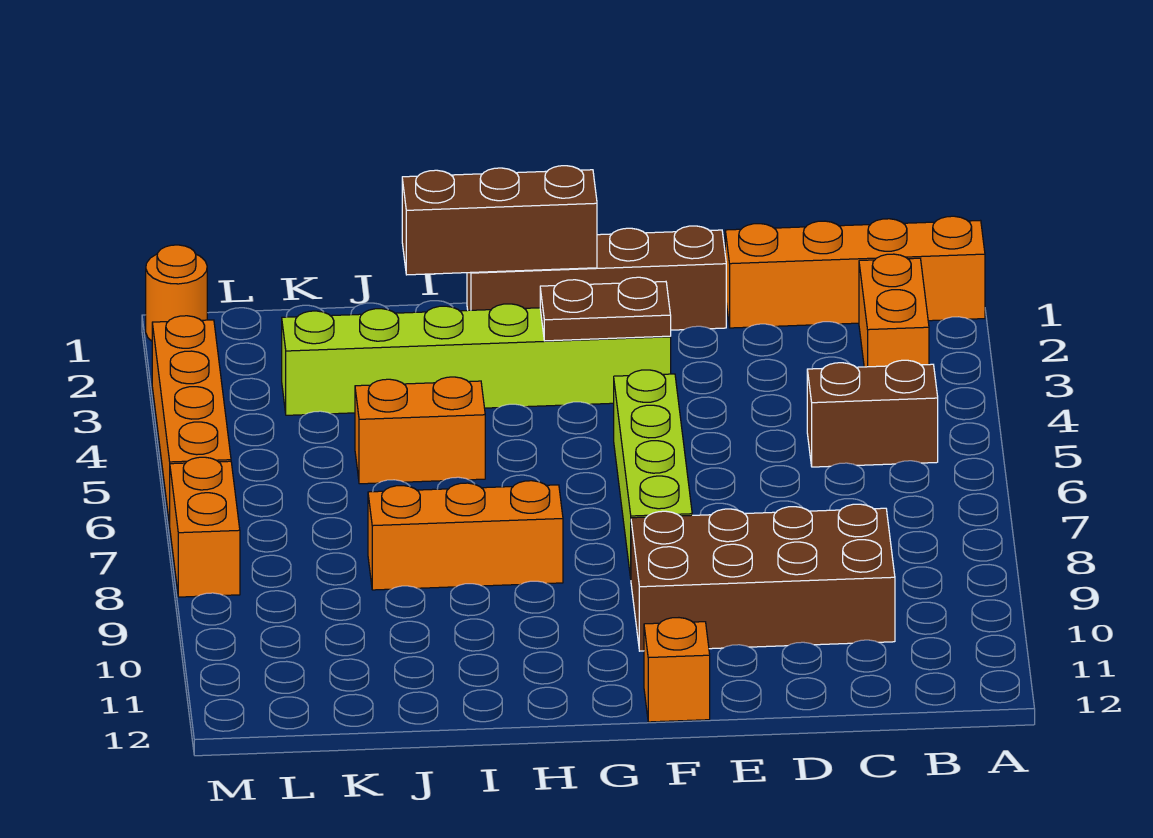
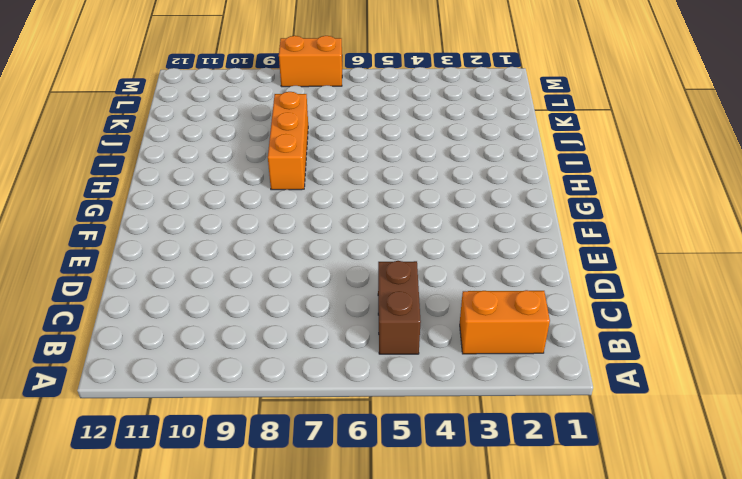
none -> orange brick A1:D1 level 1
none -> brown brick C9:F10 level 1
none -> brown brick E1:H1 level 1

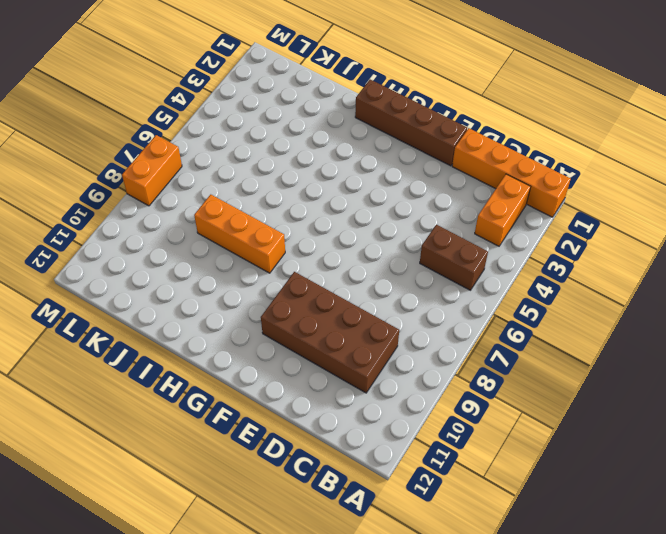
none -> lime brick F3:K3 level 1
none -> lime brick F5:F8 level 1
none -> orange brick F12 level 1

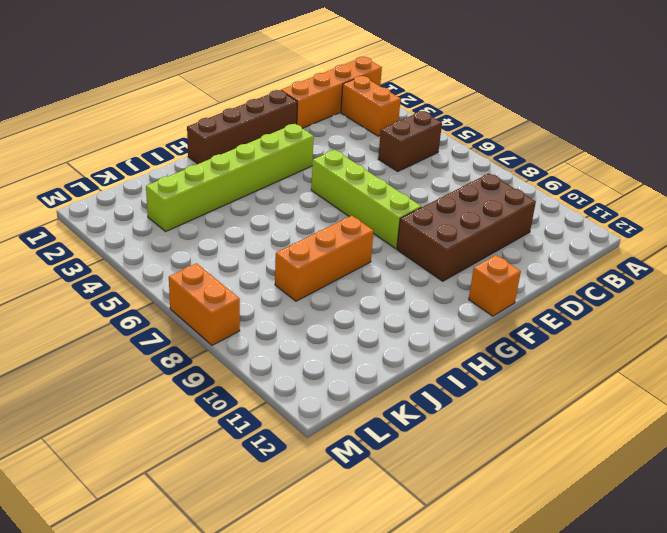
none -> orange brick I5:J5 level 1
none -> orange round brick M1 level 1
none -> orange brick M3:M6 level 1

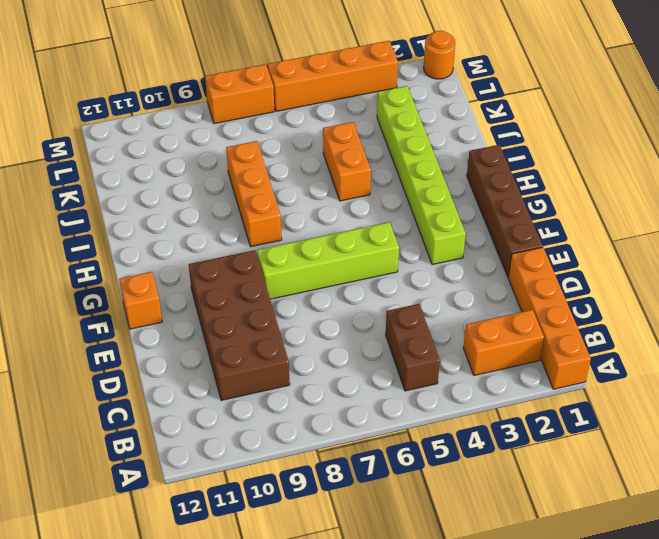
none -> brown plate F3:G3 level 2
none -> brown brick G1:I1 level 2

